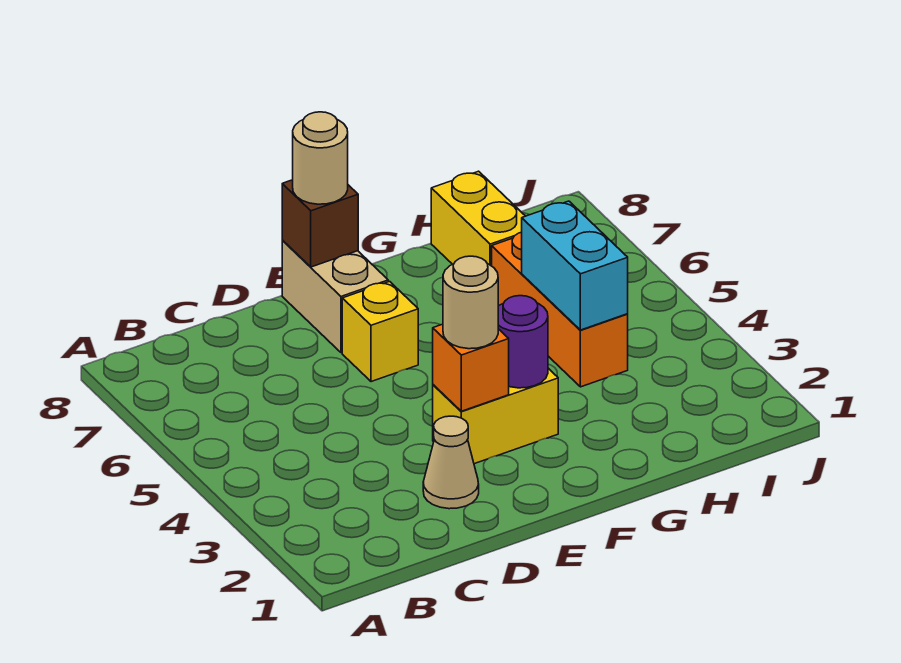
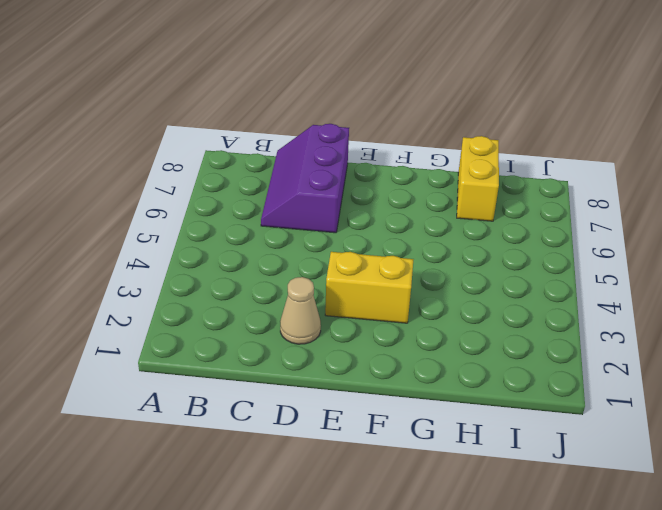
purple slope C6:D8 level 1 top D -> none
none -> yellow brick E6 level 1
none -> tan brick E7:E8 level 1
none -> orange brick H4:H6 level 1

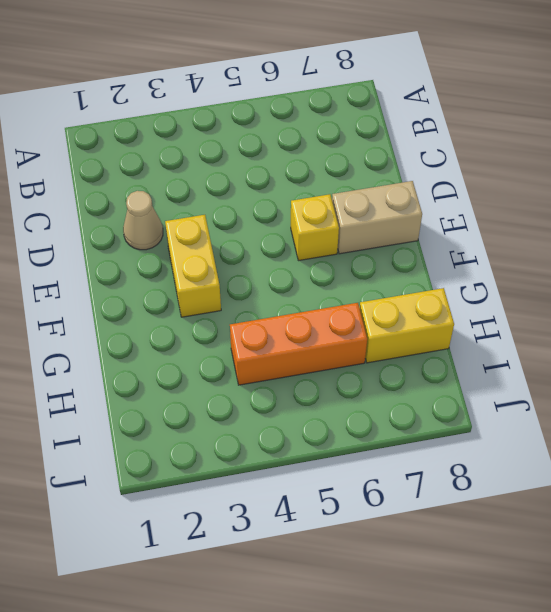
none -> orange brick E3 level 2
none -> brown brick E8 level 2
none -> purple round brick F3 level 2

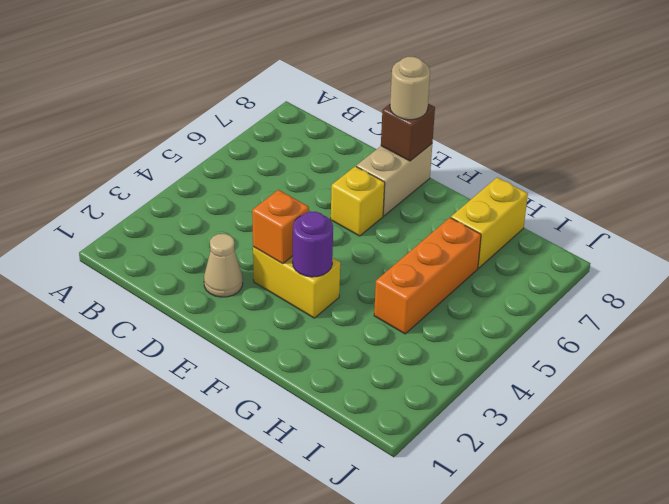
none -> cyan brick H4:H5 level 2
none -> tan round brick E3 level 3

